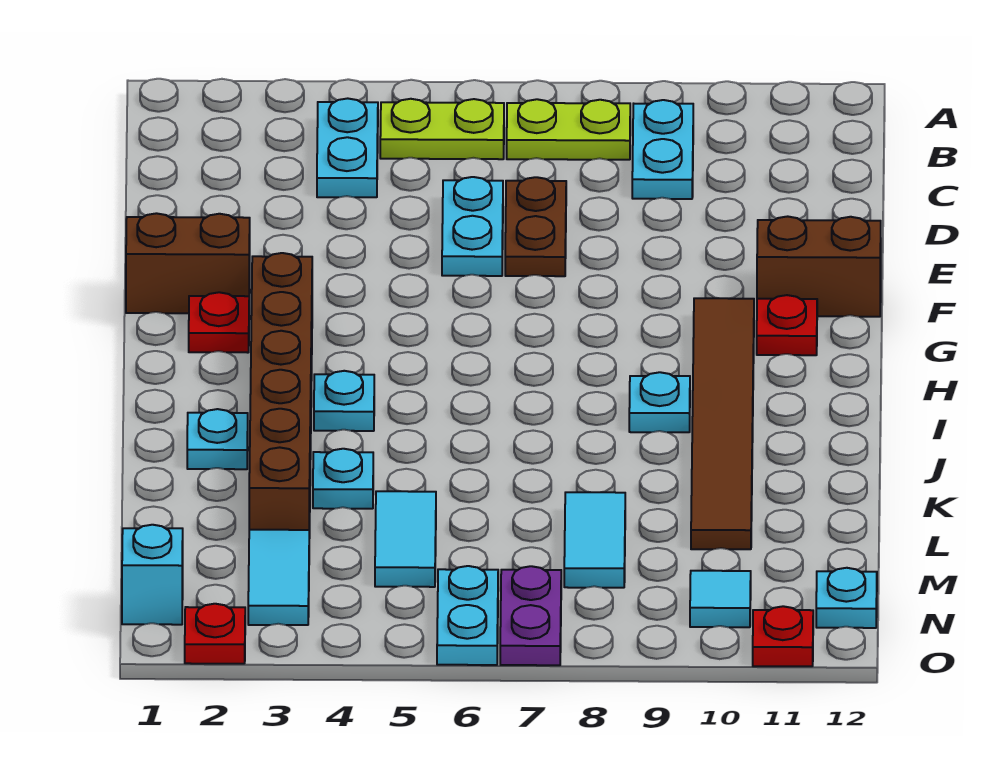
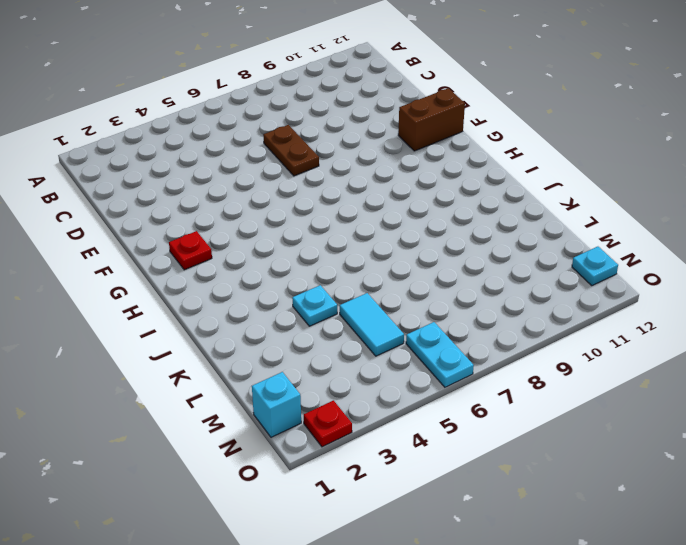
none -> cyan plate B4:C4 level 1
none -> lime plate B5:B6 level 1
none -> lime plate B7:B8 level 1

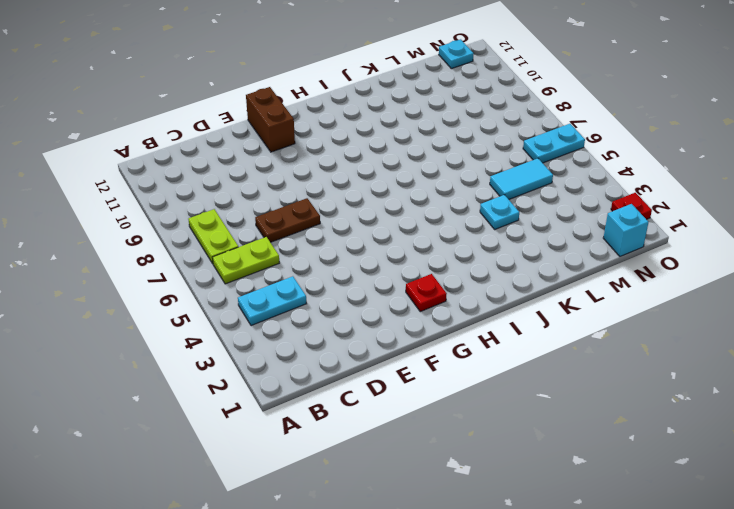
lime plate B6:C6 level 1 -> lime plate B5:B6 level 1
none -> cyan plate B9:C9 level 1
none -> cyan plate D6:E6 level 1
none -> brown brick F1:F2 level 1

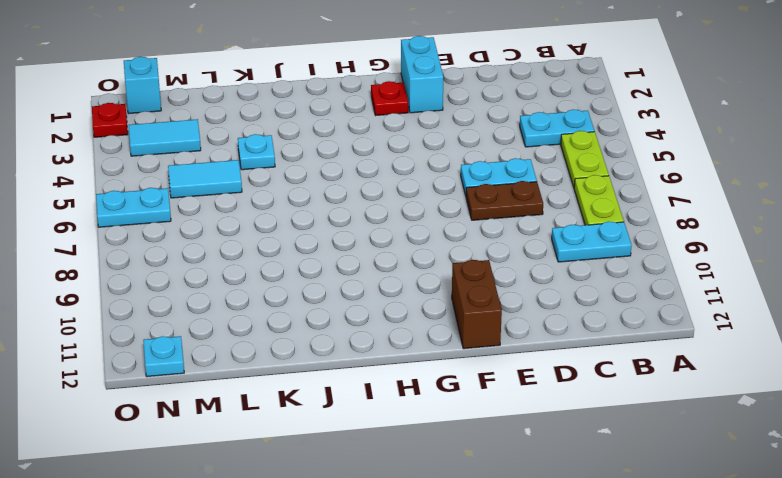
cyan brick F1:F2 level 1 -> brown brick F1:F2 level 1
none -> brown brick G3:L3 level 1
none -> brown tile G10:L10 level 1
none -> red plate G11 level 1

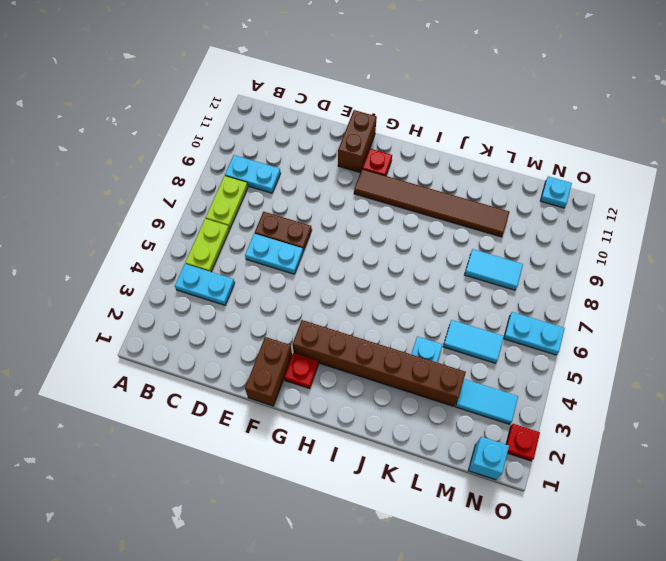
none -> cyan plate I4 level 1
none -> cyan plate I9 level 1
none -> cyan plate J2 level 1

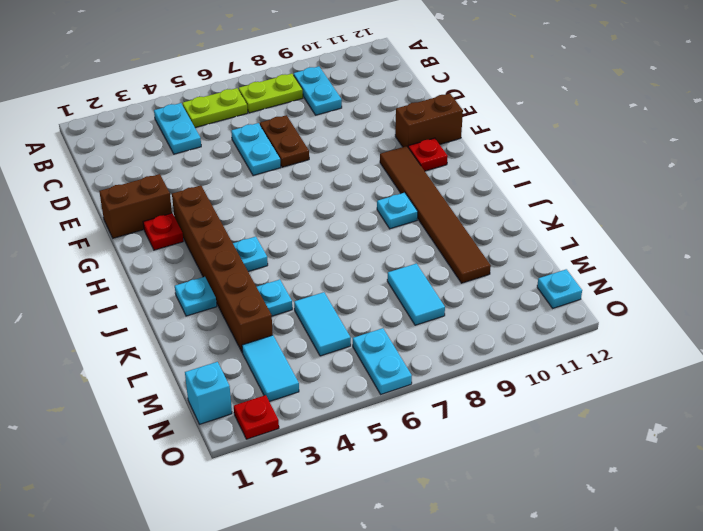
none -> purple plate N7:O7 level 1
none -> cyan tile N10 level 1
none -> red plate O11 level 1

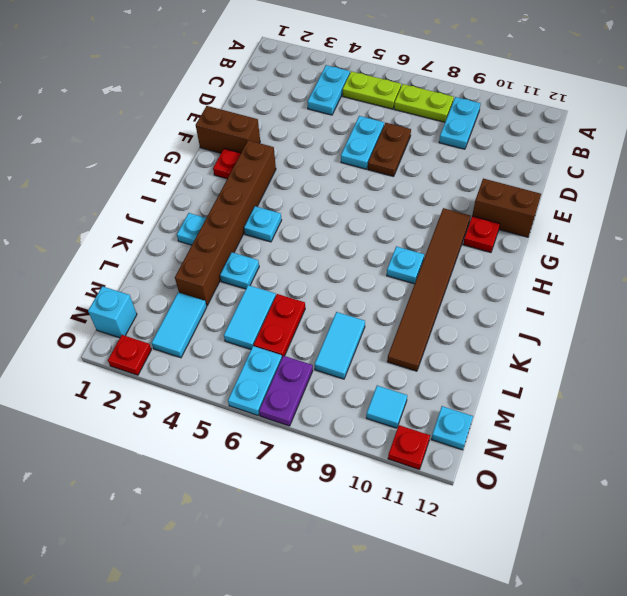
red plate L6:M6 level 1 -> none

